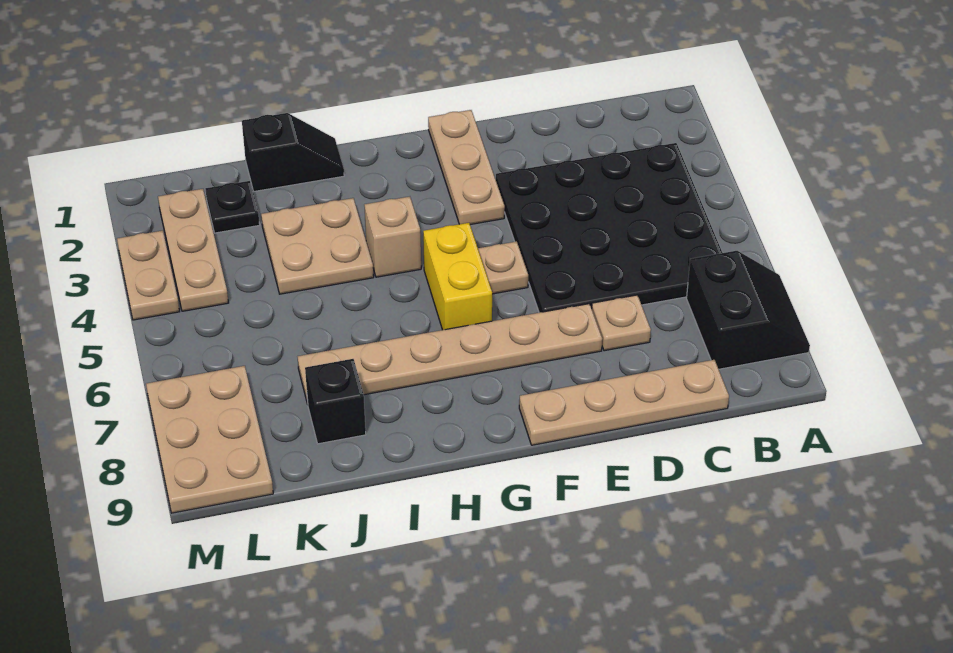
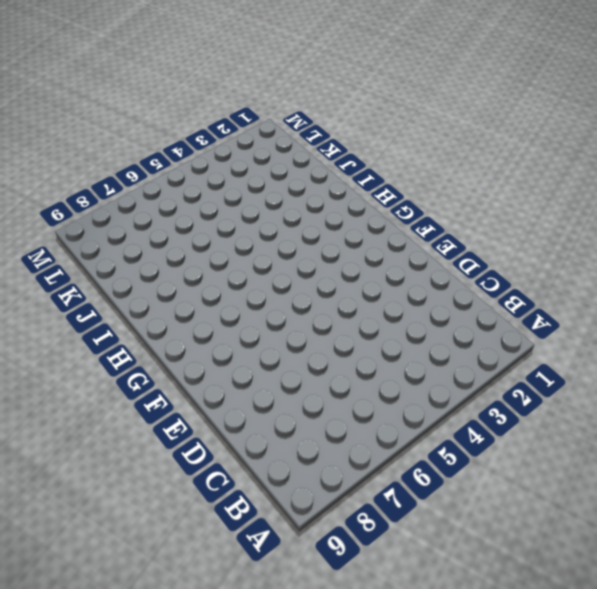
none -> black slope A7:B8 level 1 top B
none -> black plate B3:E6 level 1
none -> tan plate C9:F9 level 1

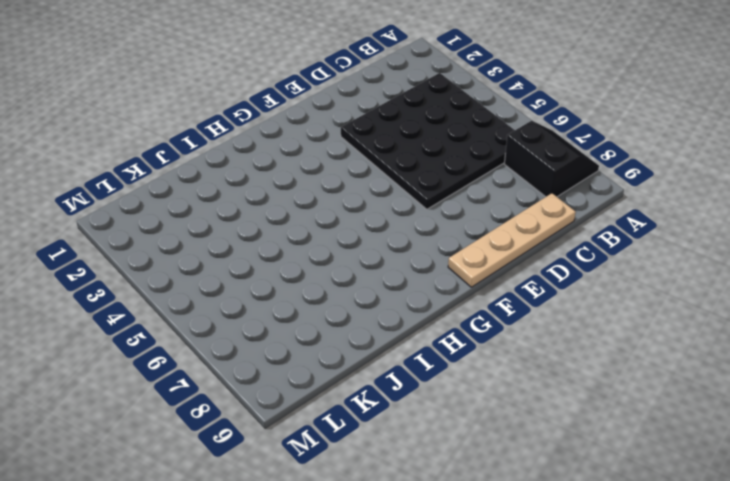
none -> tan plate D7 level 1
none -> tan plate E7:J7 level 1
none -> tan plate F1:F3 level 1

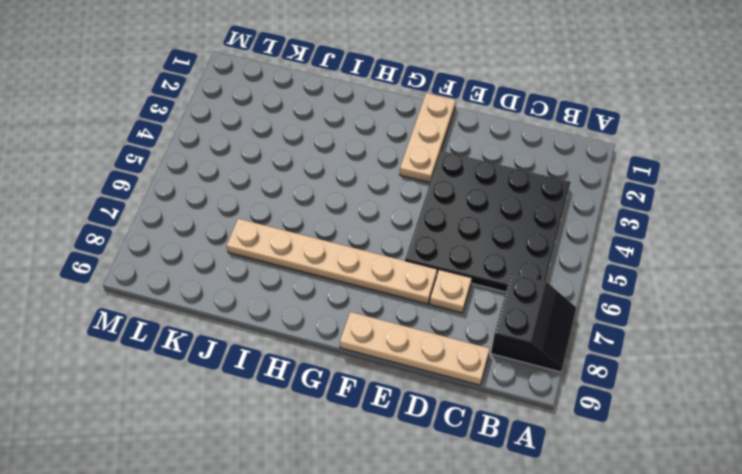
none -> tan plate F5 level 1
none -> yellow brick G5:G6 level 1
none -> tan brick H4 level 1

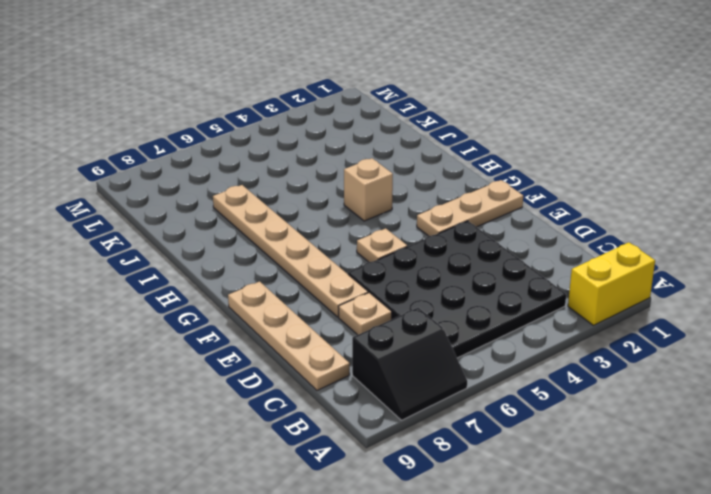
yellow brick A1:A2 level 1 -> yellow brick G5:G6 level 1
none -> black slope I1:J1 level 1 top J
none -> tan plate I3:J4 level 1
none -> black brick J8 level 1

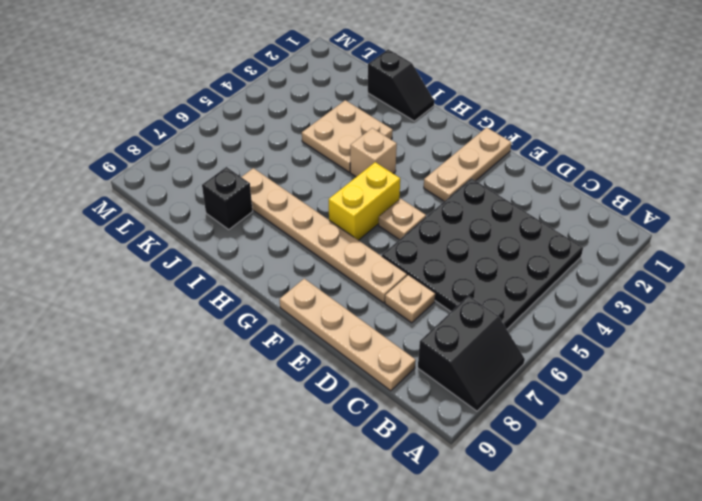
none -> black plate K2 level 1
none -> tan plate L2:L4 level 1
none -> tan plate L7:M9 level 1

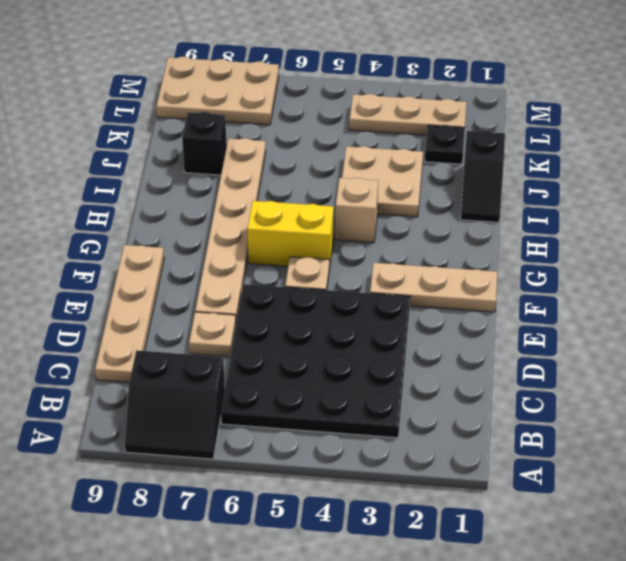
none -> tan plate M3:M4 level 1

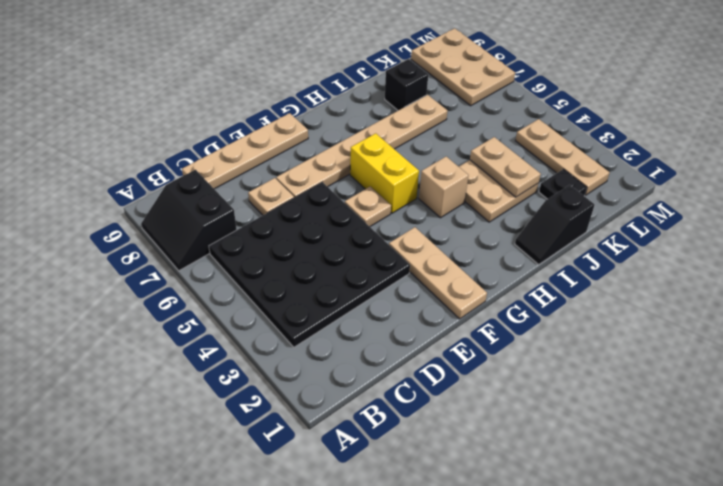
tan plate J3:J4 level 2 -> tan plate M3:M4 level 1

